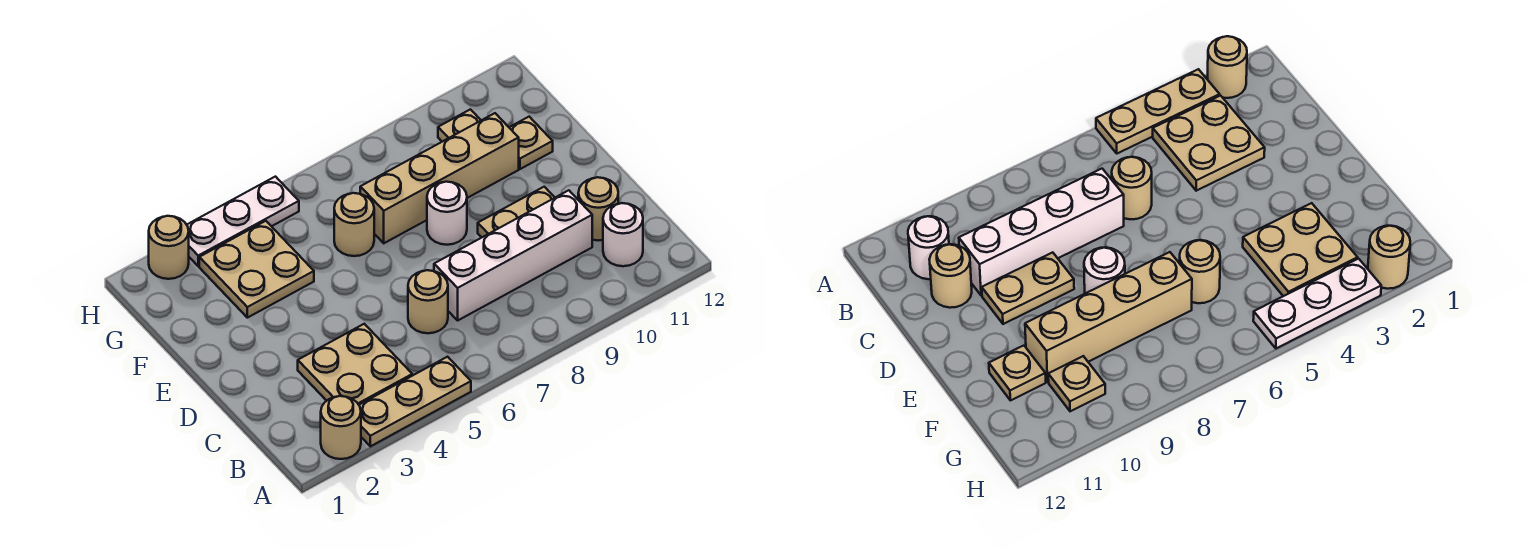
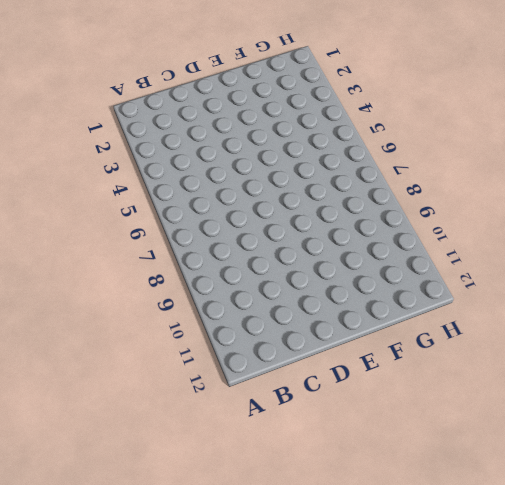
none -> tan round brick A2 level 1
none -> tan plate A3:A5 level 1
none -> tan plate B3:C4 level 1

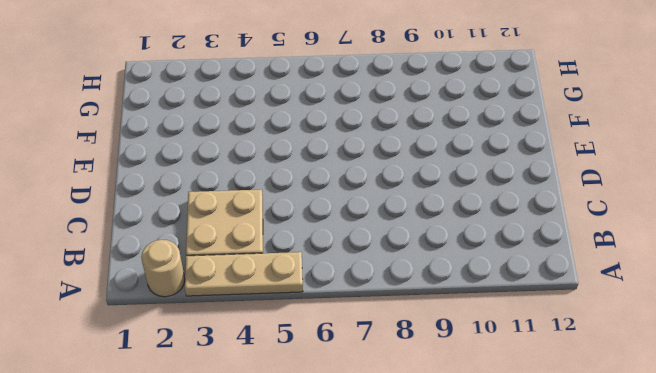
none -> white round brick B11 level 1
none -> tan round brick C6 level 1
none -> white brick C7:C10 level 1

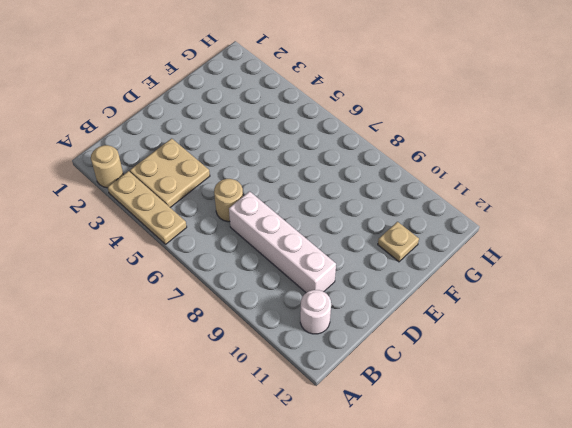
none -> tan round brick C11 level 1
none -> tan plate D9:D10 level 1
none -> white round brick E8 level 1

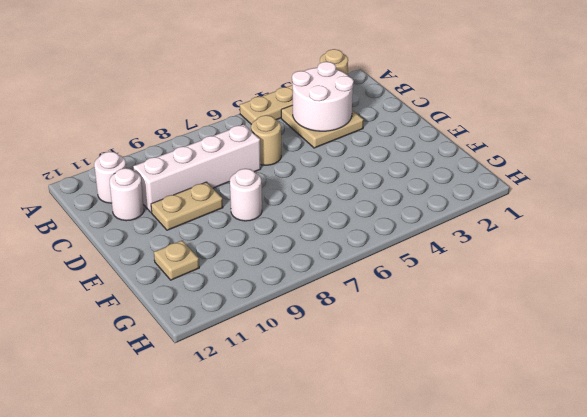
white round brick B3:C4 level 2 -> none
white round brick C11 level 1 -> tan round brick C11 level 1
none -> tan plate F3:G4 level 1
none -> tan round brick F6 level 1
none -> tan brick F7:F10 level 1

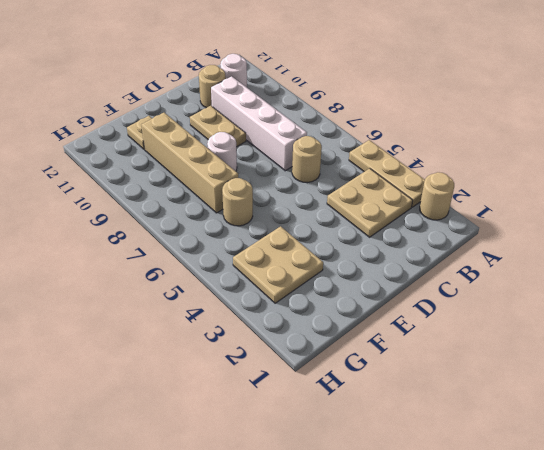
none -> tan plate G10 level 1
none -> tan round brick H2 level 1
none -> white plate H3:H5 level 1

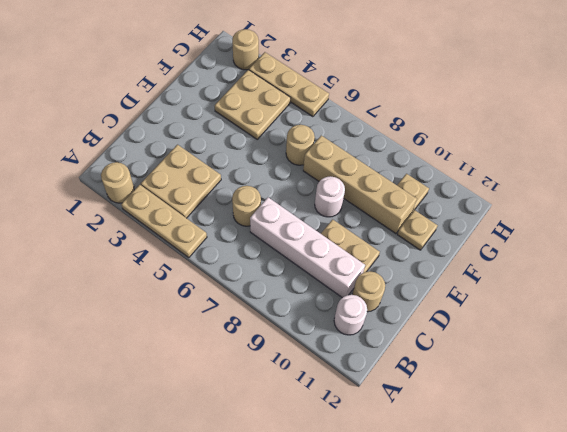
tan plate H3:H5 level 1 -> white plate H3:H5 level 1

